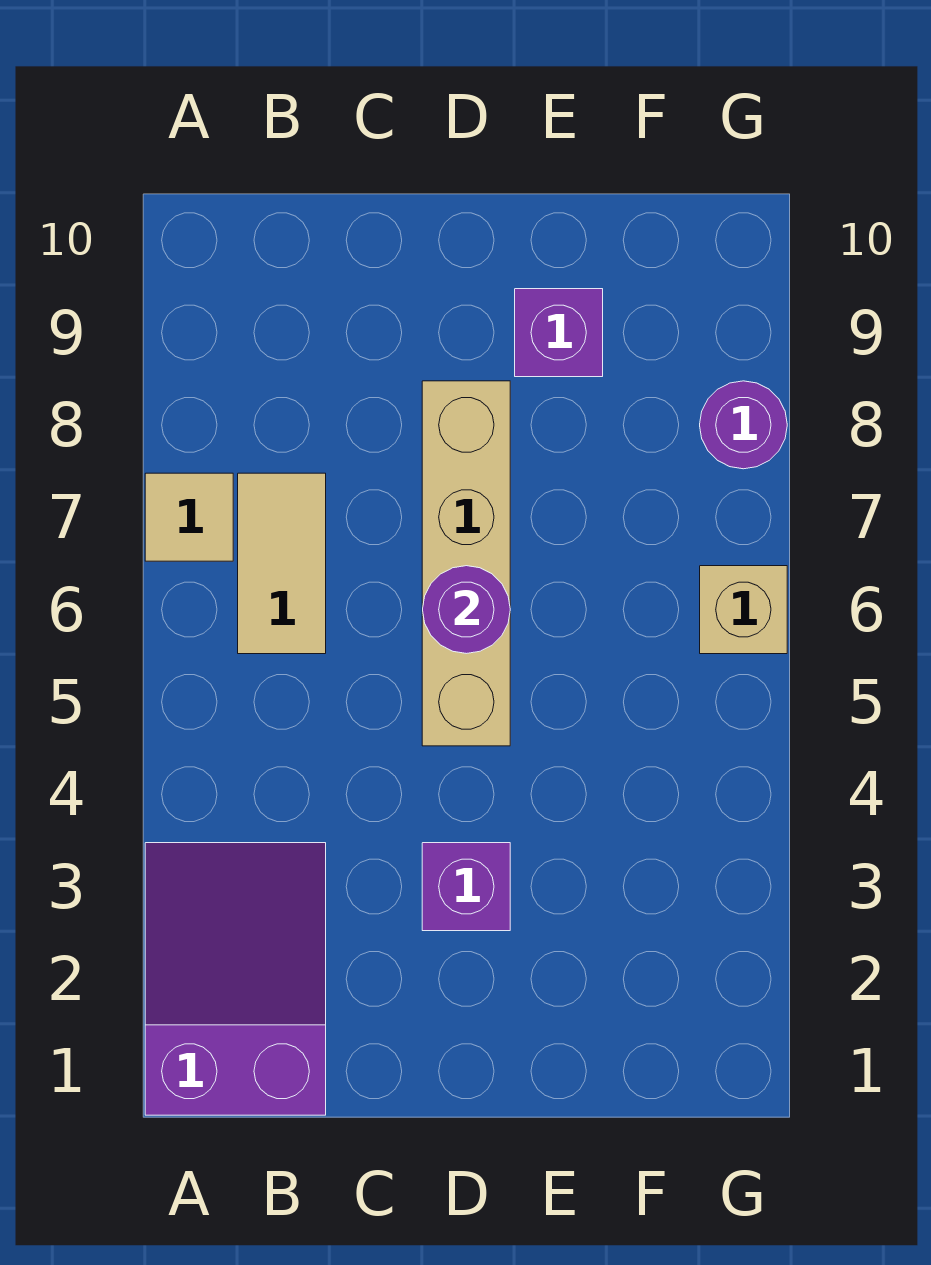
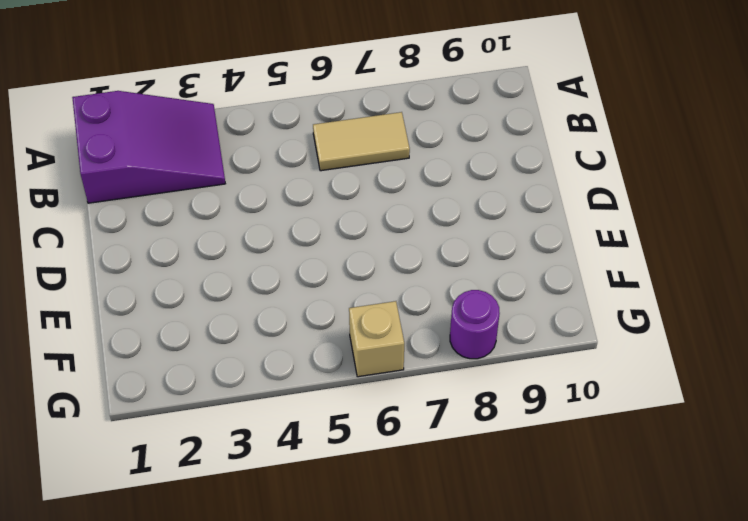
none -> tan tile A7 level 1
none -> purple brick D3 level 1

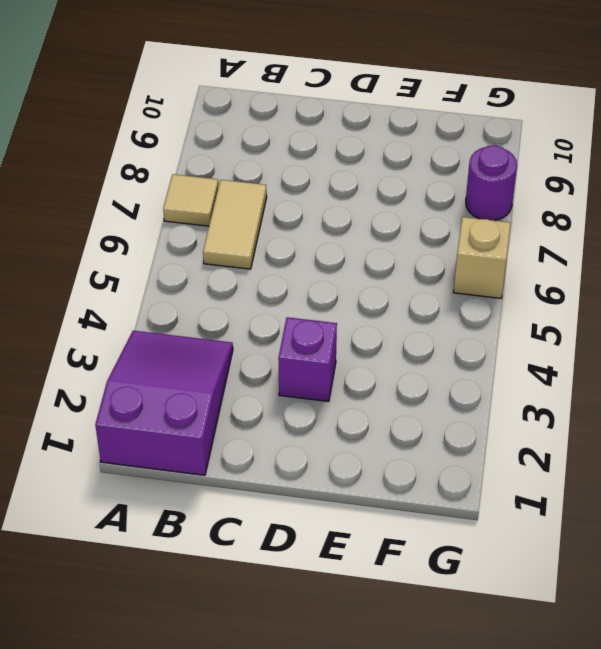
none -> tan brick D5:D8 level 1
none -> purple brick E9 level 1

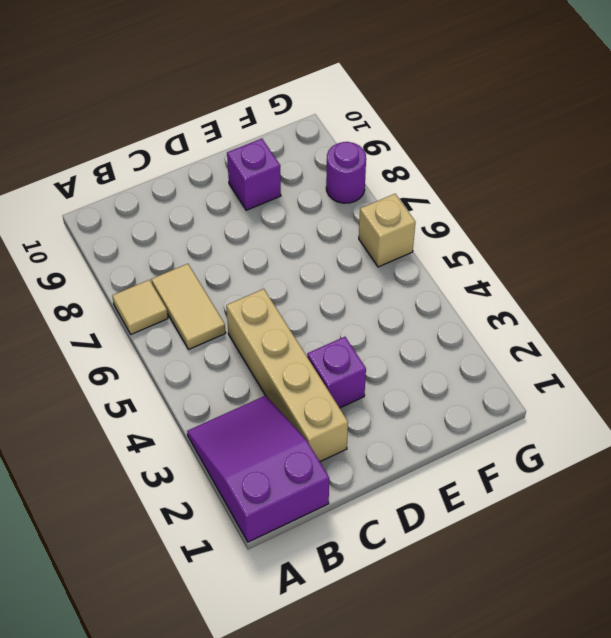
tan brick C2:C5 level 1 -> tan brick D5:D8 level 1
none -> purple round brick D6 level 2

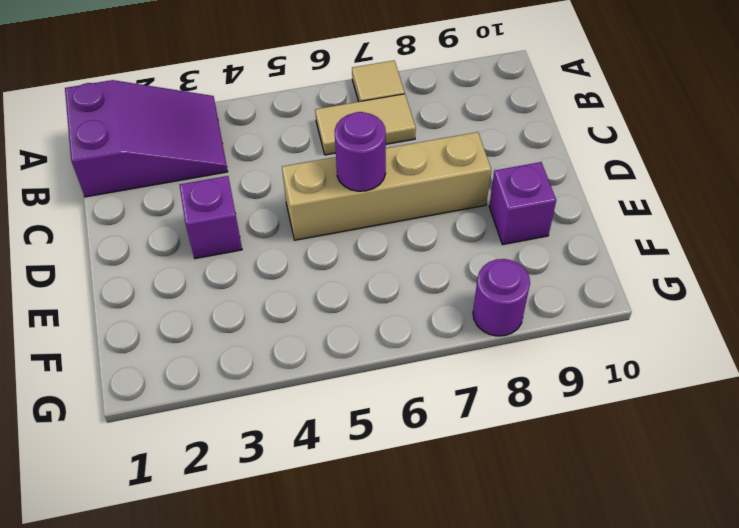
none -> tan brick G6 level 1

